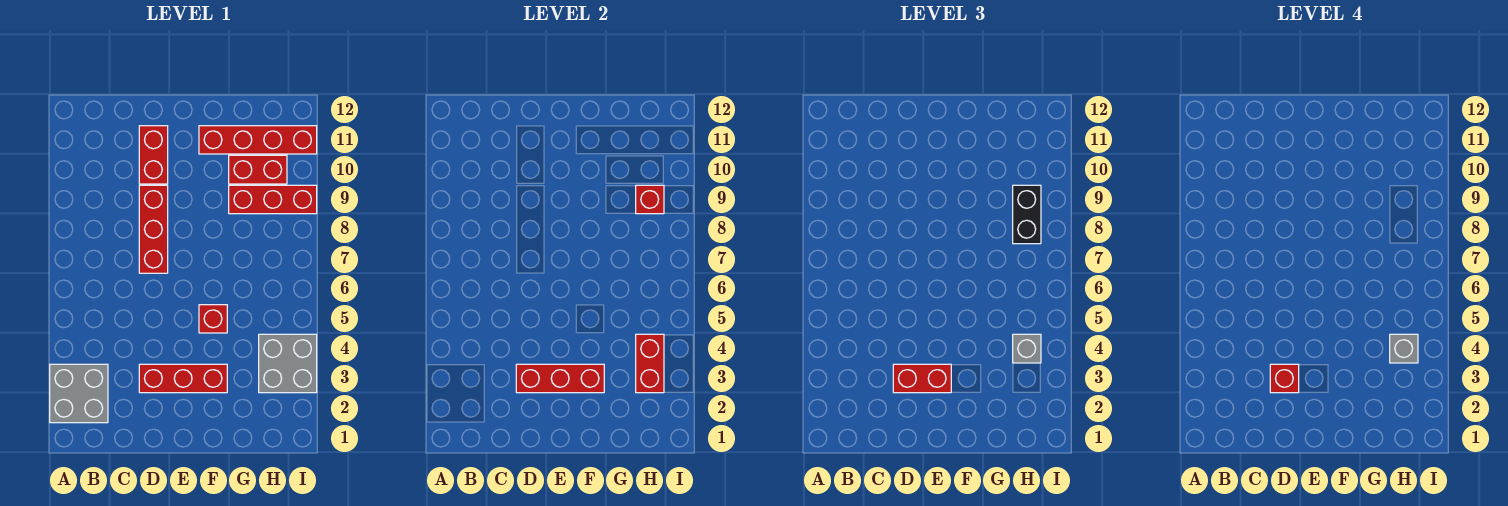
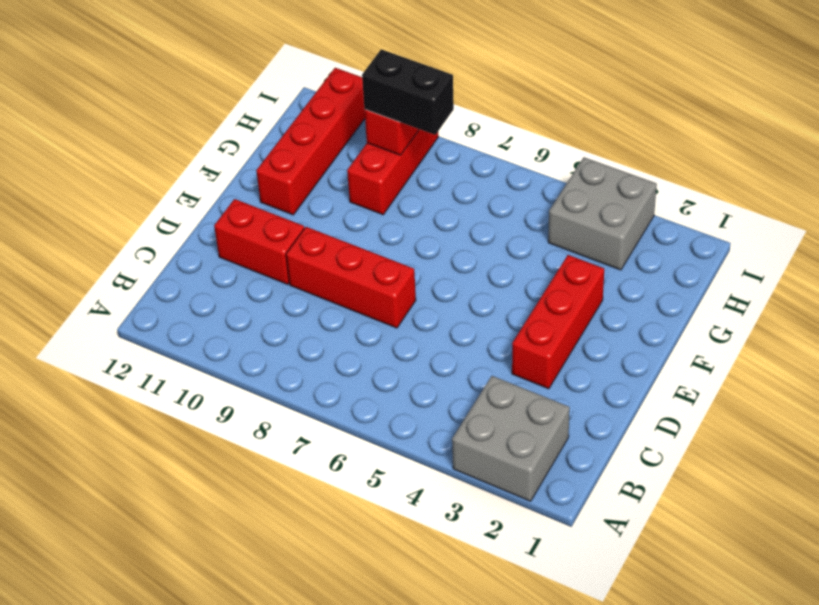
none -> red brick F5 level 1
none -> red brick G10:H10 level 1
none -> red brick D3:F3 level 2

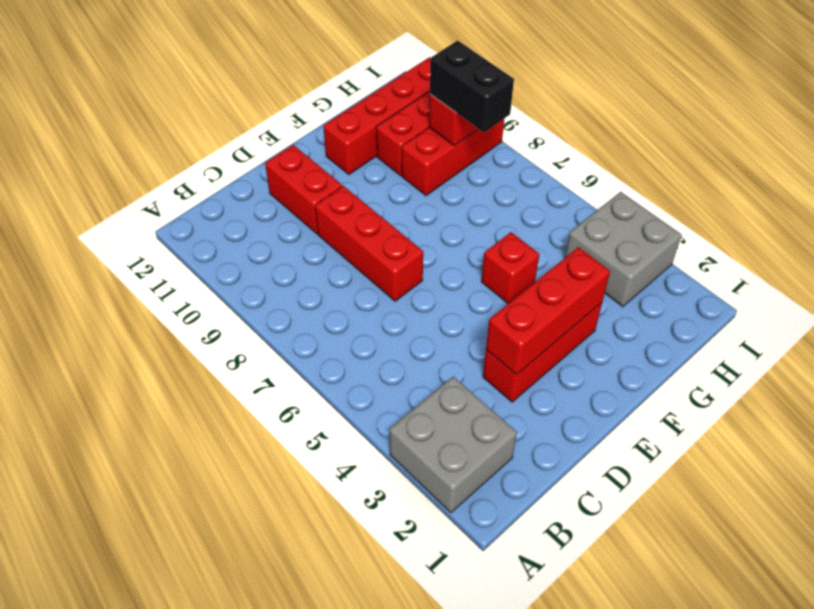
none -> red brick H3:H4 level 2
none -> red brick D3:E3 level 3
none -> grey brick H4 level 3

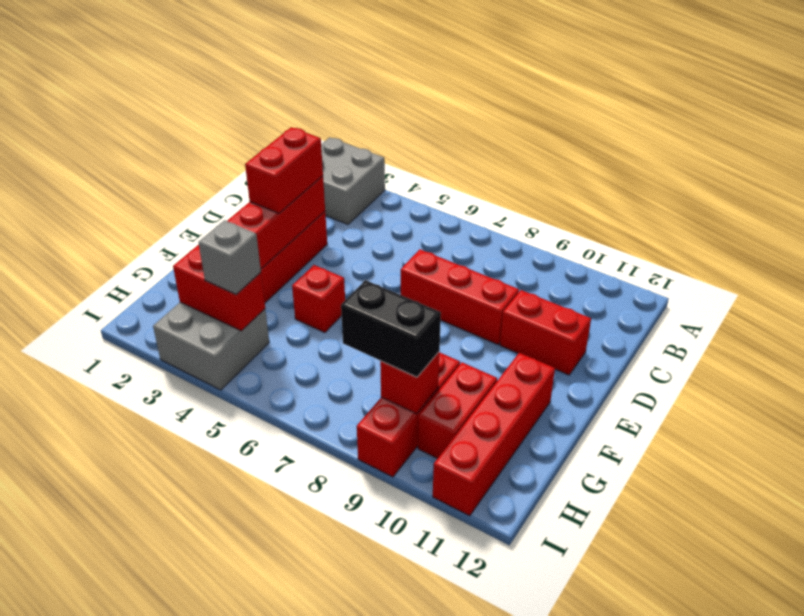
none -> red brick D3 level 4
none -> grey brick H4 level 4

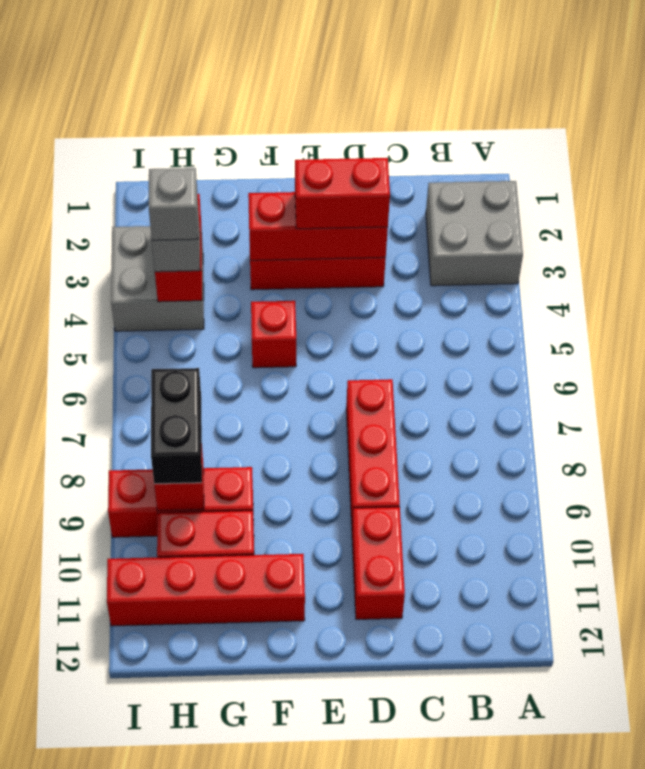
none -> red brick D3 level 4

